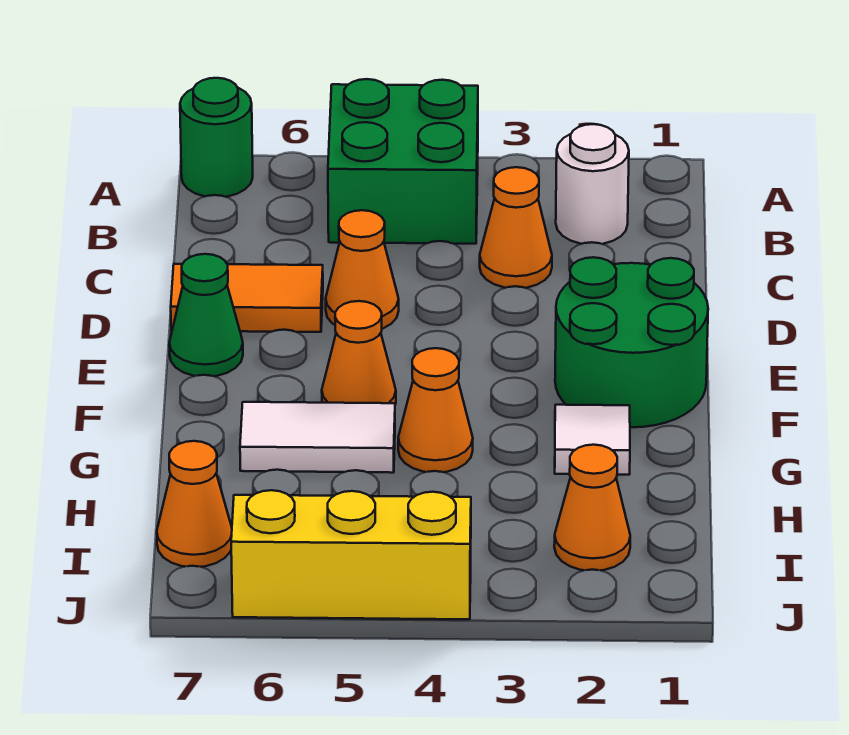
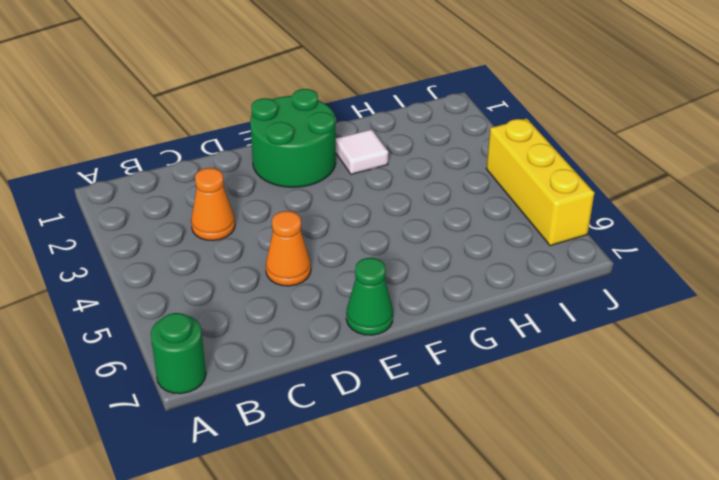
none -> green brick A4:B5 level 1
none -> white round brick B2 level 1
none -> orange tile D6:D7 level 1

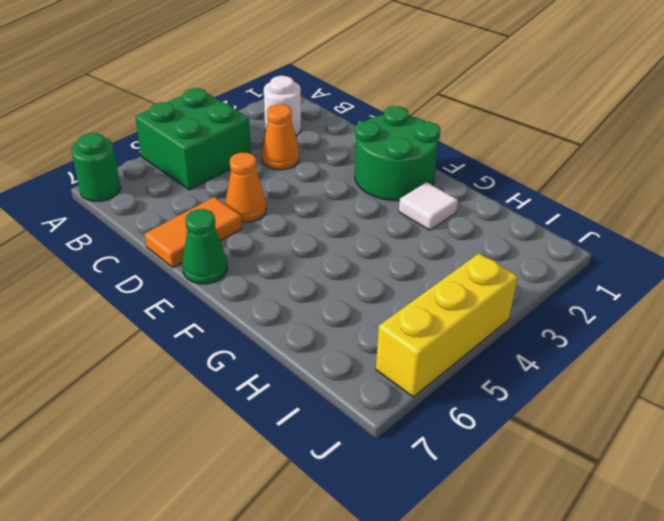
none -> orange cone F5 level 1
none -> orange cone G4 level 1
none -> white tile G5:G6 level 1

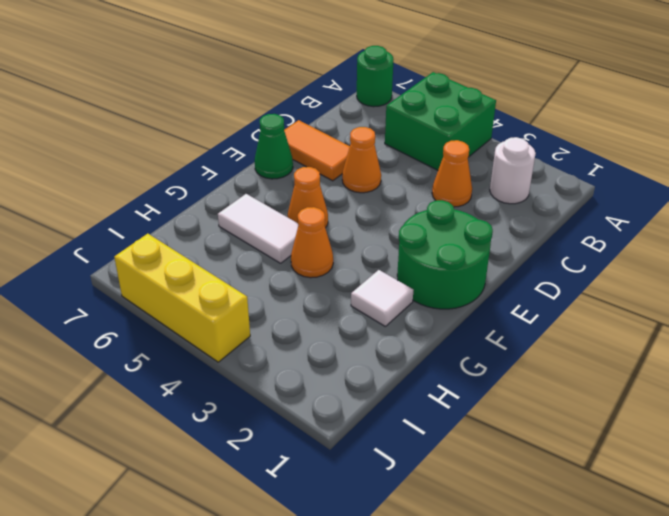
none -> orange cone I2 level 1
none -> orange cone I7 level 1

